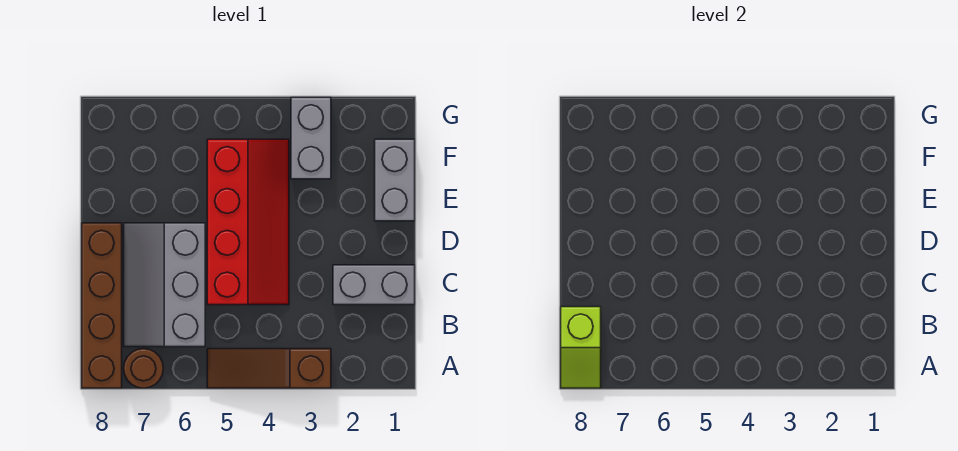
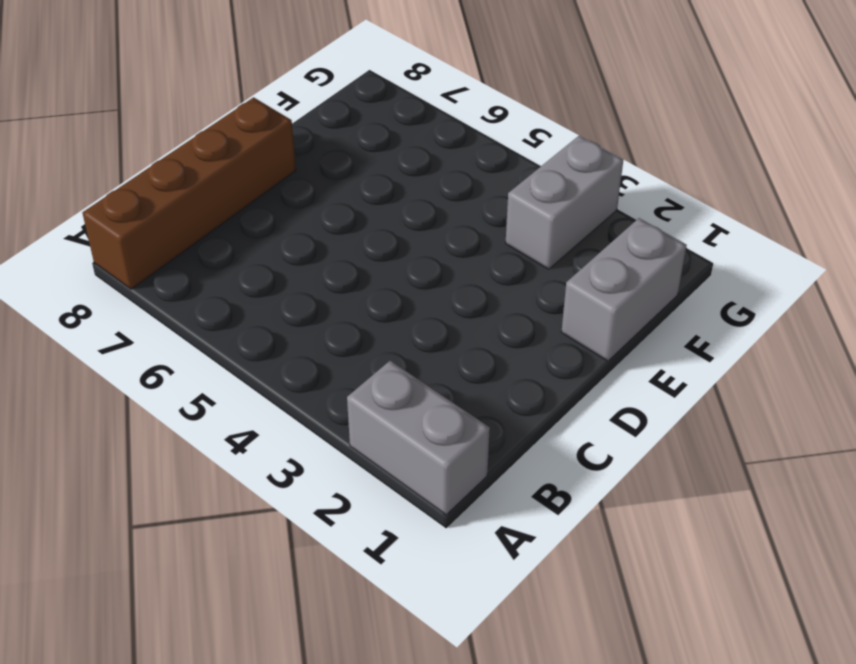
grey brick A1:A2 level 1 -> grey brick C1:C2 level 1
none -> brown slope A3:A5 level 1 top 3
none -> brown round brick A7 level 1

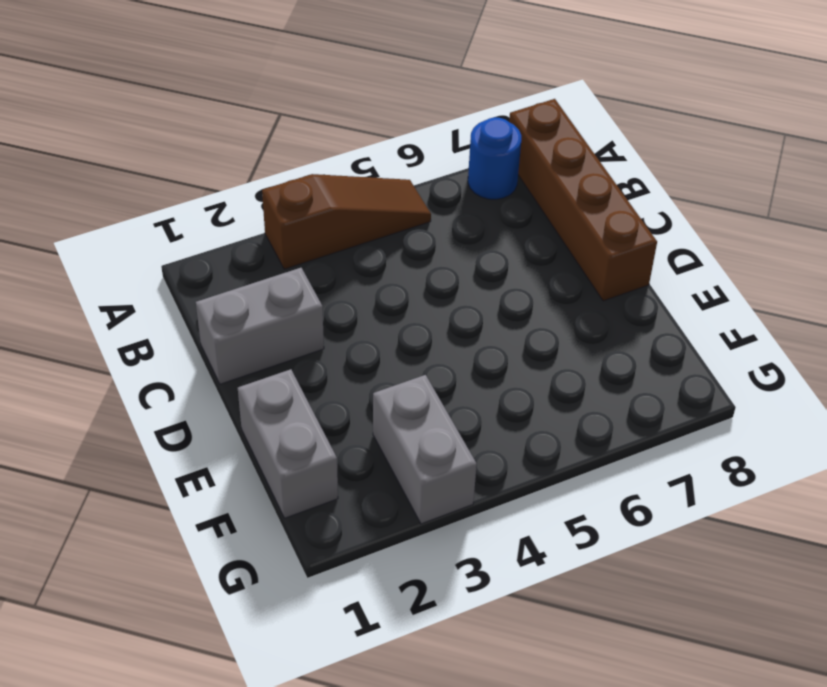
blue round brick A7 level 1 -> brown round brick A7 level 1
none -> grey slope B6:D7 level 1 top 6
none -> red slope C4:F5 level 1 top 5

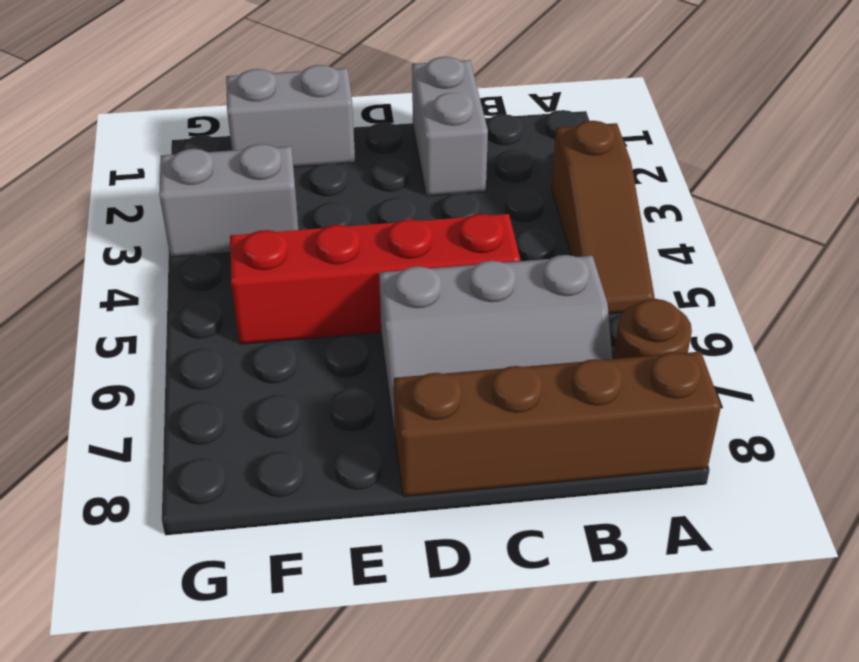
none -> lime slope A8:B8 level 2 top B

